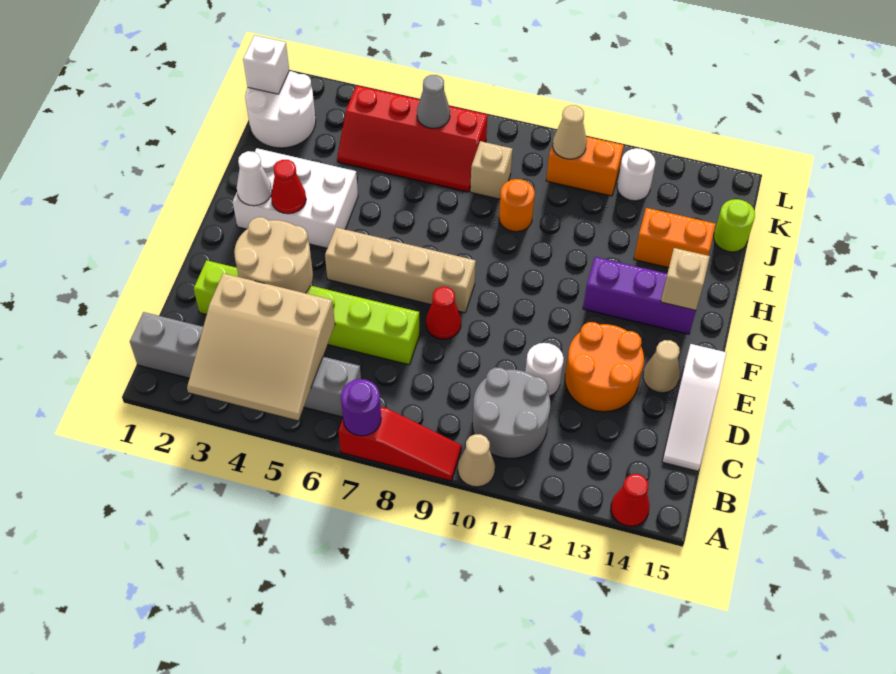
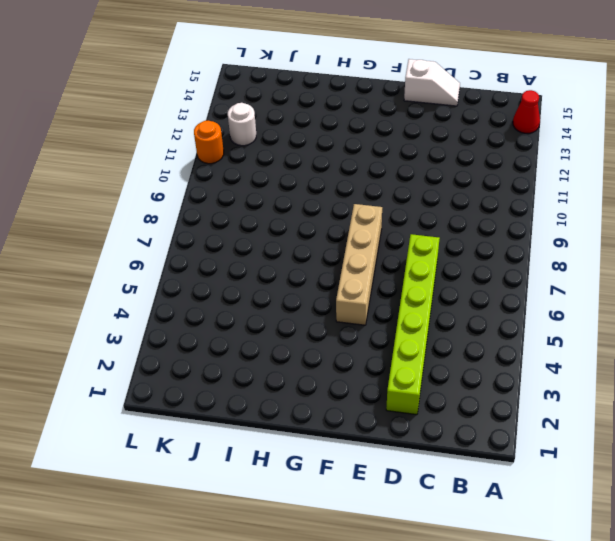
white slope D15:E15 level 1 top E -> white slope C15:E15 level 1 top E
orange round brick L11 level 1 -> orange round brick I9 level 1
none -> red slope A7:A9 level 1 top 7
none -> tan cone A10 level 1
none -> grey brick B1:B6 level 1
none -> grey round brick B10:C11 level 1

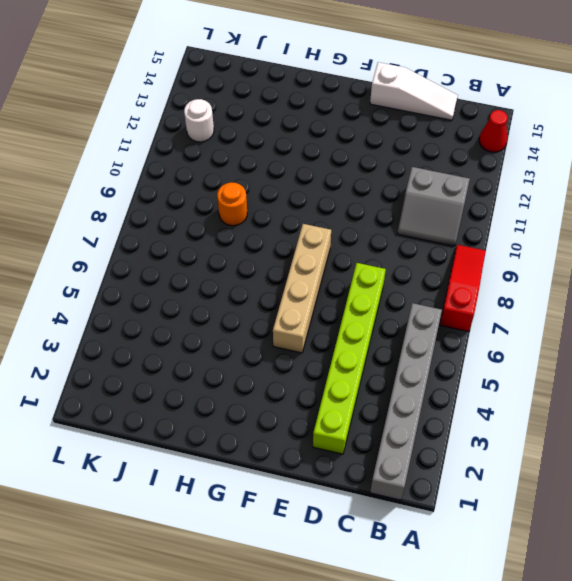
grey slope B10:C11 level 1 top 11 -> grey round brick B10:C11 level 1
none -> tan cone A10 level 1
none -> white round brick D11 level 1
none -> orange round brick D12:E13 level 1
none -> red cone E8 level 1

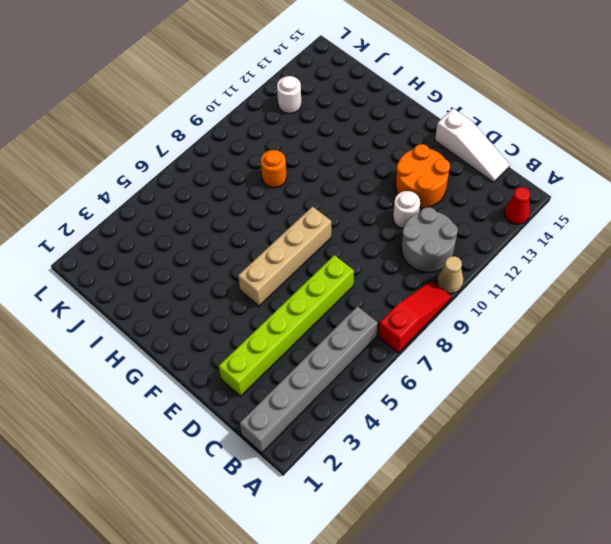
none -> red cone E8 level 1
none -> tan cone E14 level 1
none -> white brick G2:H4 level 1
none -> purple brick G12:G14 level 1

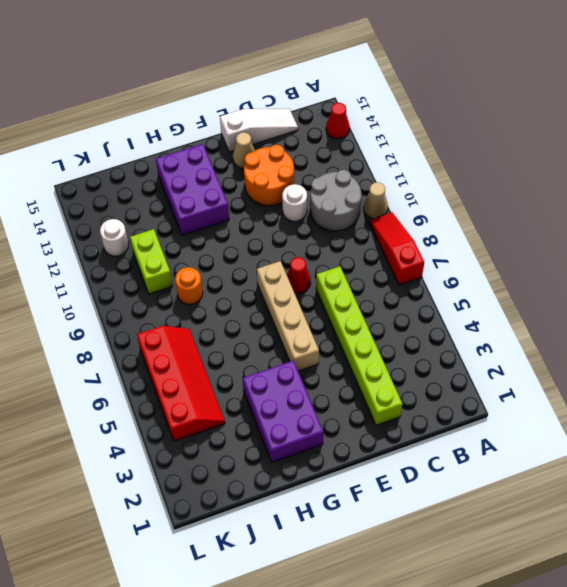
purple brick G2:H4 level 1 -> white brick G2:H4 level 1
purple brick G12:H14 level 1 -> purple brick G12:G14 level 1
lime brick J10:J11 level 1 -> none
none -> grey brick B1:B6 level 1
none -> orange brick I13:I14 level 1
none -> white round brick J1:K2 level 1
none -> tan brick J8 level 1

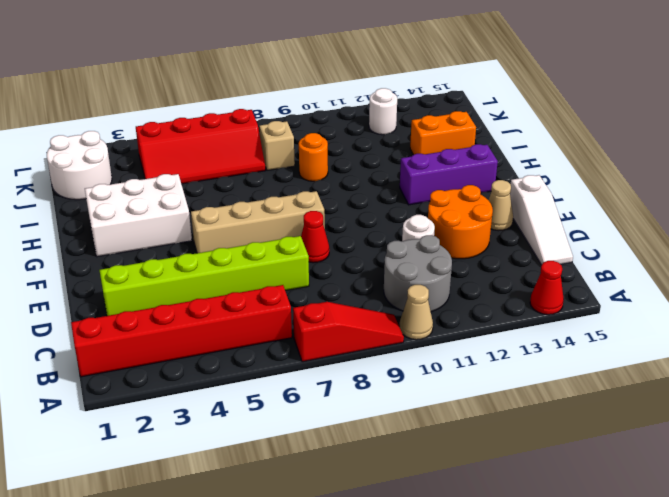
red brick B1:B6 level 1 -> grey brick B1:B6 level 1
none -> lime round brick J15 level 1
none -> orange brick K10:K11 level 1
none -> tan slope A3:C5 level 2 top C
none -> purple round brick A7 level 2

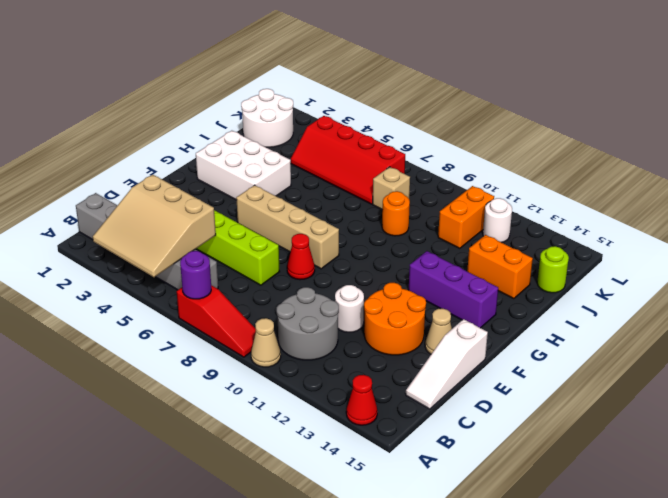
orange brick J11:K11 level 1 -> orange brick K10:K11 level 1
none -> tan round brick D3:E4 level 2
none -> white cone G2 level 2
none -> red cone G3 level 2
none -> tan brick G14 level 2

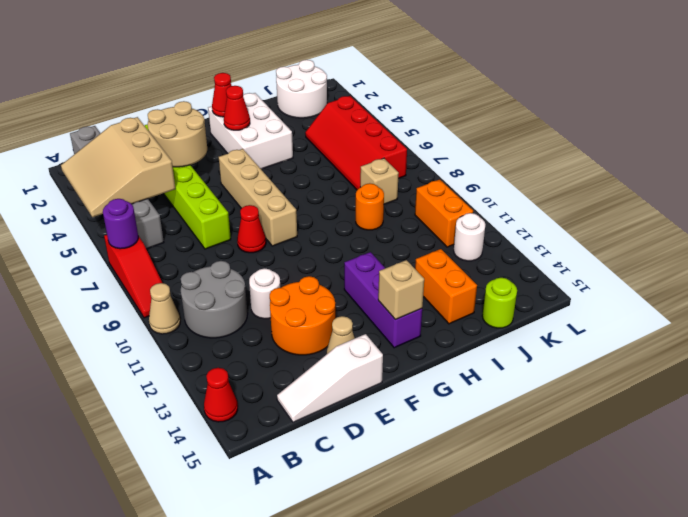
red cone G2 level 2 -> white cone G2 level 2
none -> white brick K1 level 2
none -> grey cone K6 level 2
none -> tan cone K10 level 2

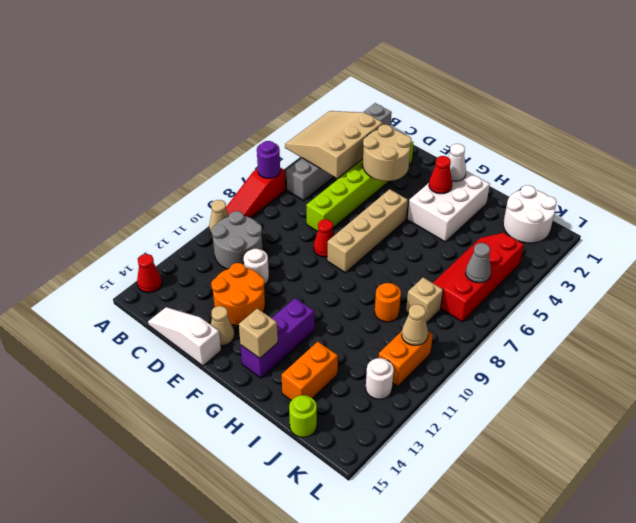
none -> white brick K1 level 2

